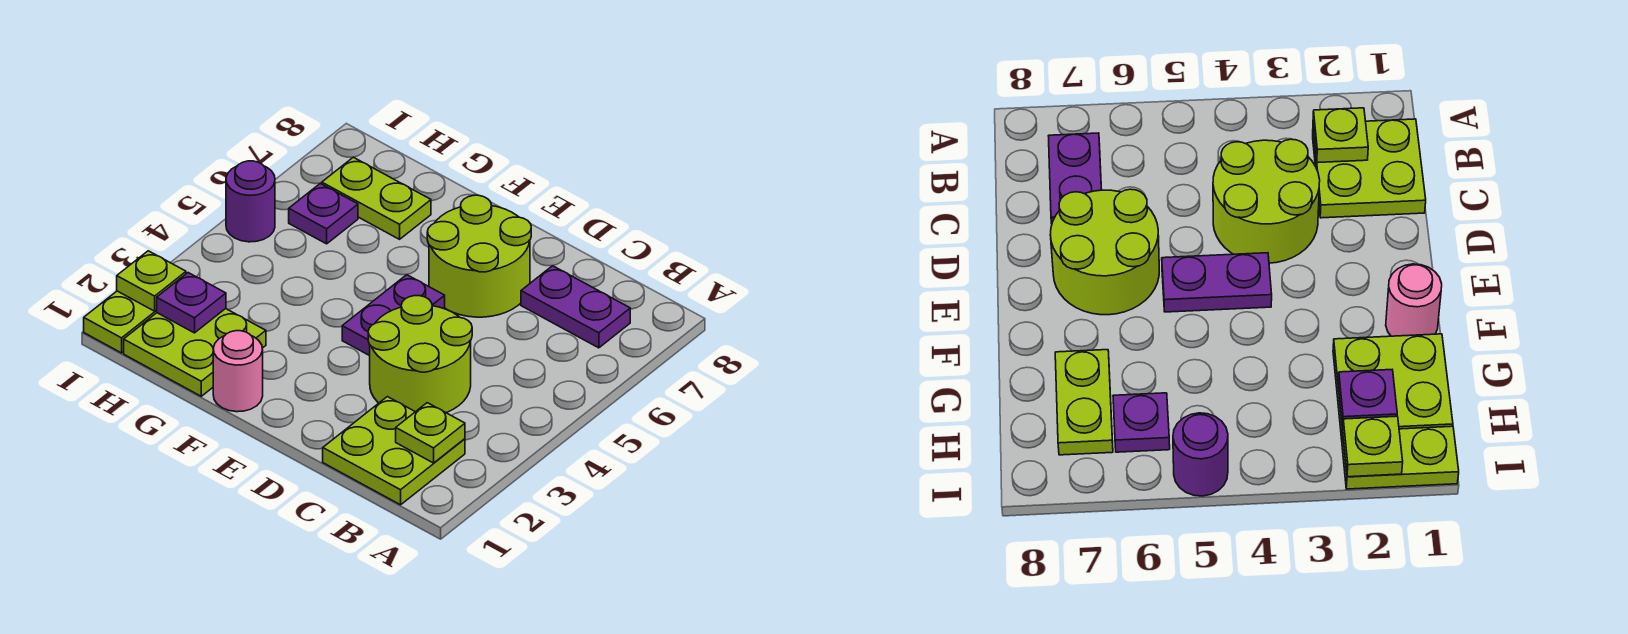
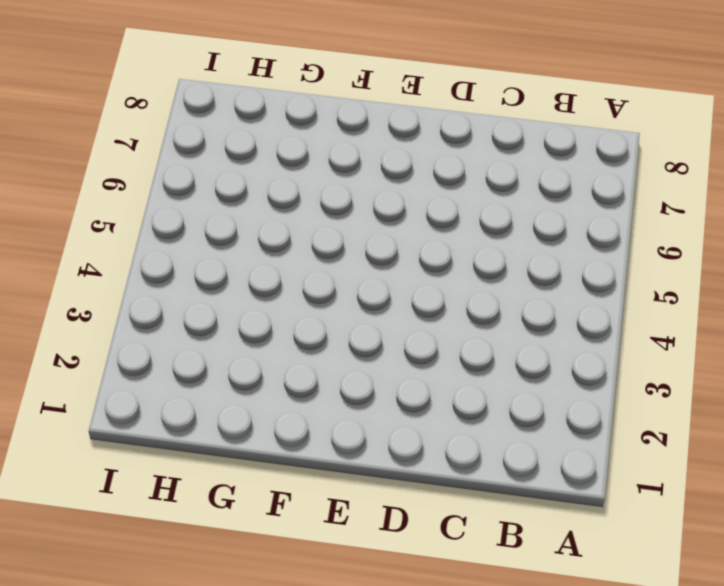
none -> lime plate B1:C2 level 1
none -> purple plate B7:C7 level 1
none -> lime round brick C3:D4 level 1

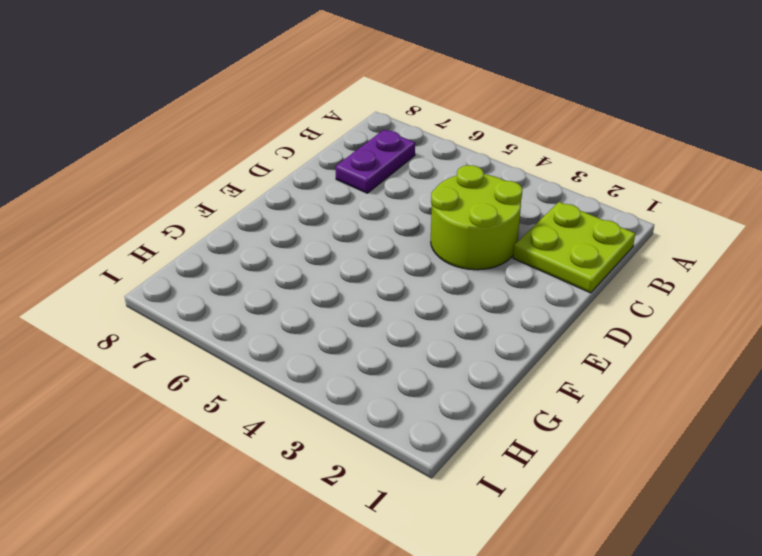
none -> lime round brick D6:E7 level 1
none -> purple plate E4:E5 level 1
none -> pink round brick F1 level 1

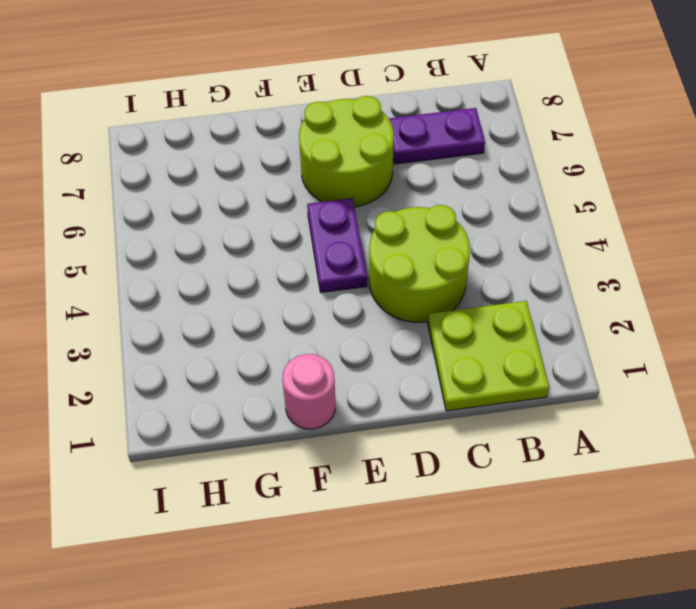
none -> lime plate G1:H2 level 1
none -> lime plate G7:H7 level 1
none -> purple plate H6 level 1

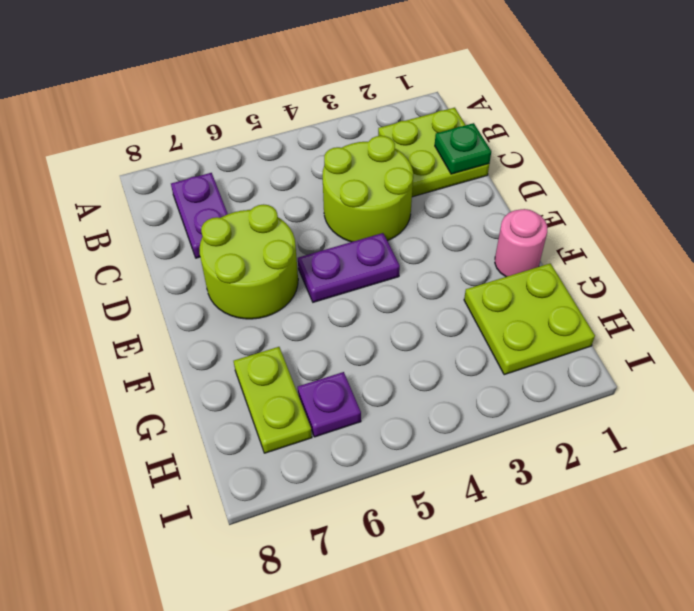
green plate C1 level 2 -> none
none -> lime plate I1:I2 level 1
none -> purple round brick I5 level 1
none -> lime plate B2 level 2

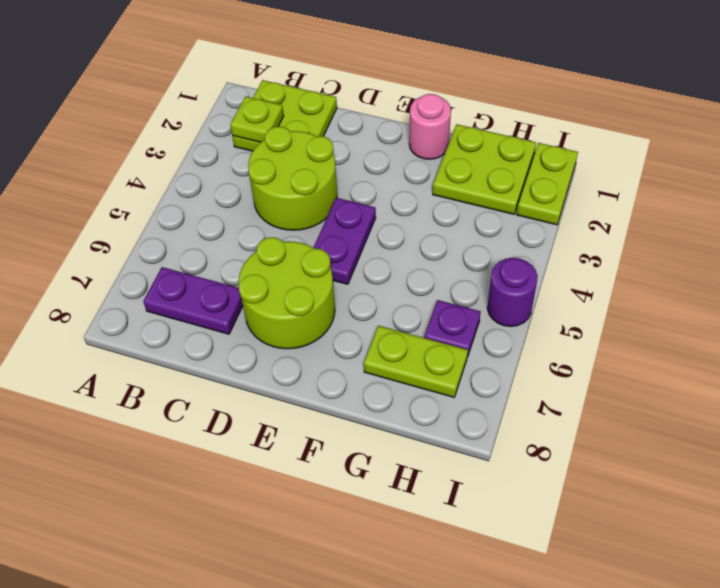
none -> purple plate H2 level 2
none -> lime plate I2 level 2

